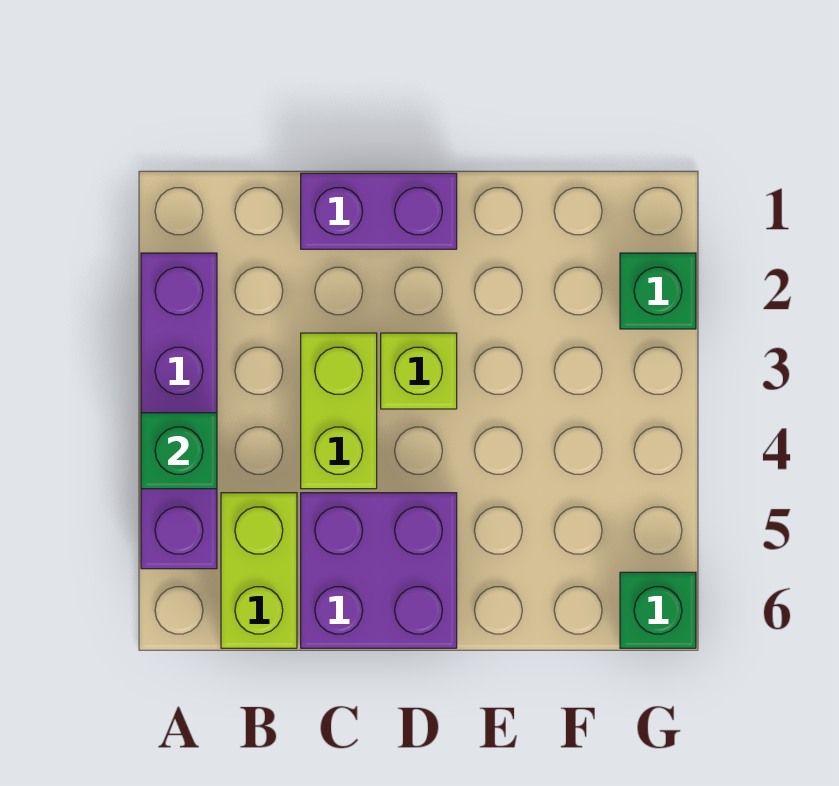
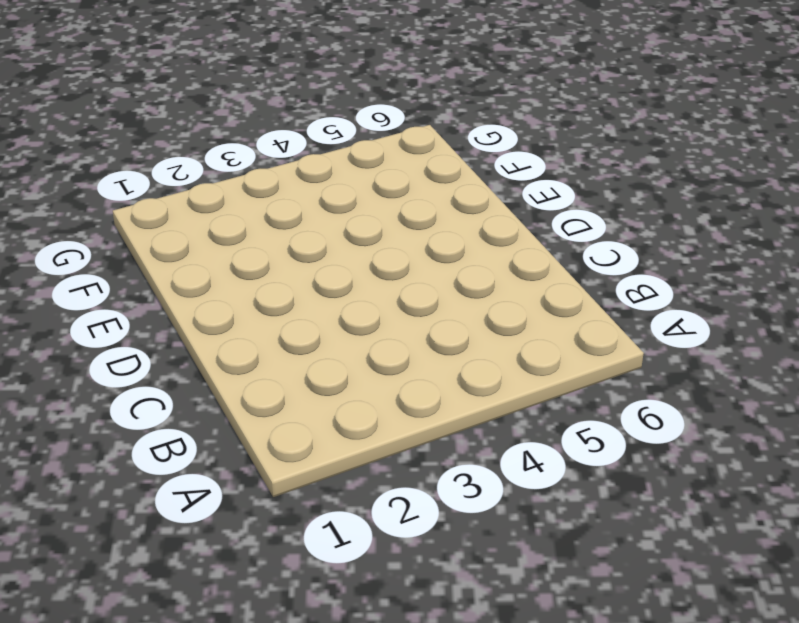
none -> purple brick A2:A5 level 1
none -> lime brick B5:B6 level 1

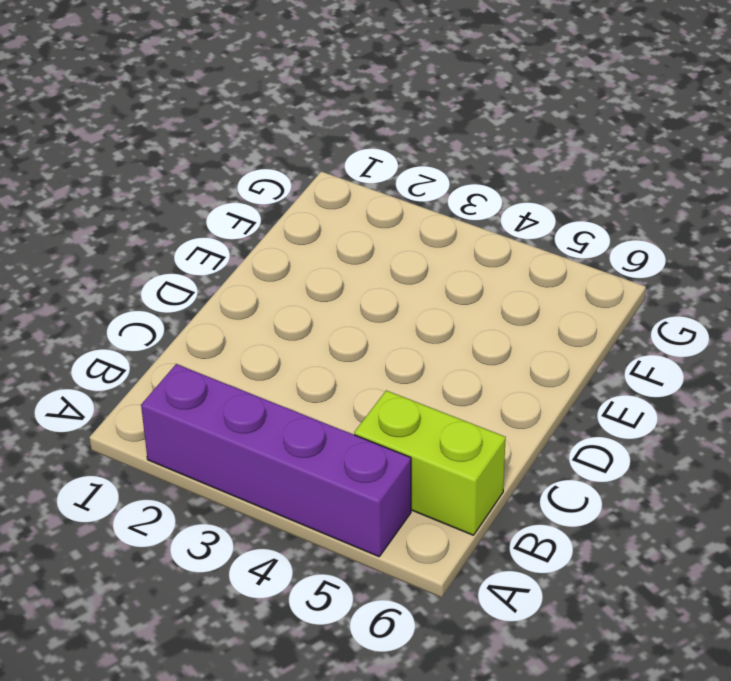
none -> purple brick C1:D1 level 1
none -> lime brick C3:C4 level 1

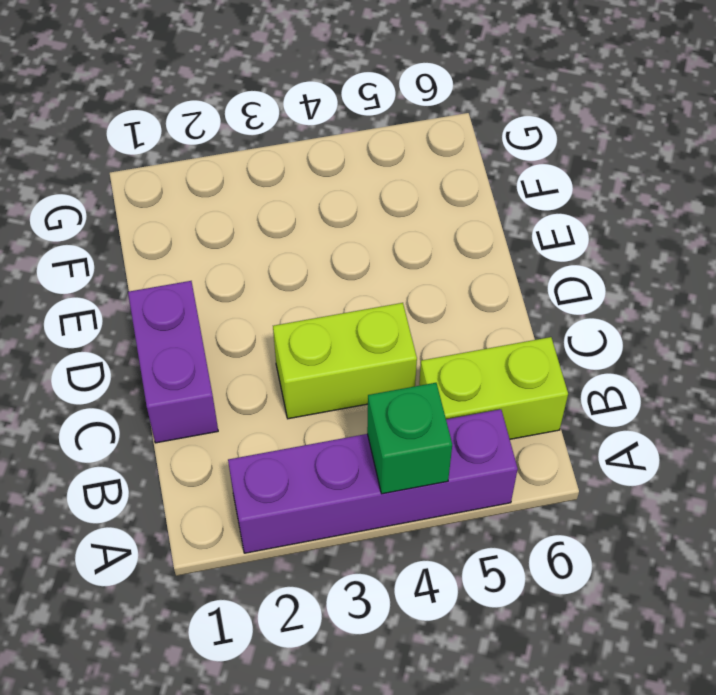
none -> purple brick C5:D6 level 1
none -> lime brick D3 level 1

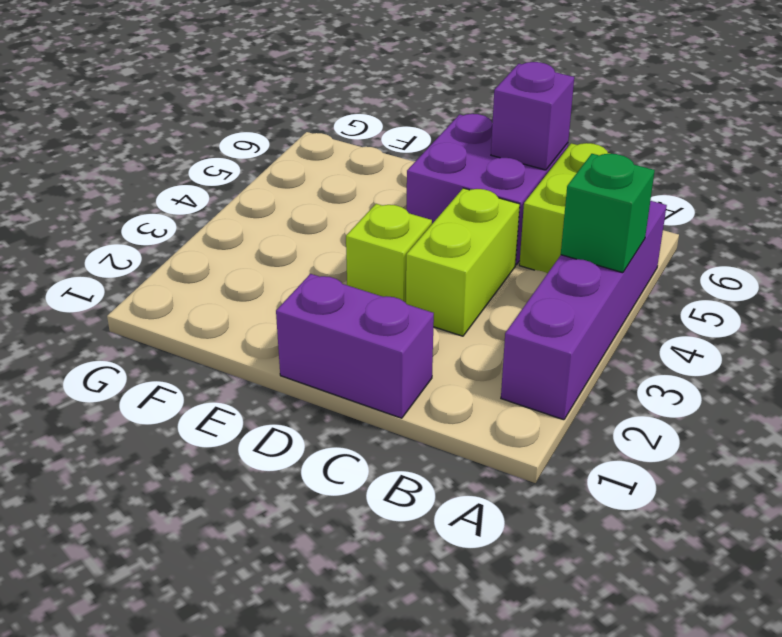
purple brick C6 level 2 -> none
none -> green brick G2 level 1
none -> green brick G6 level 1

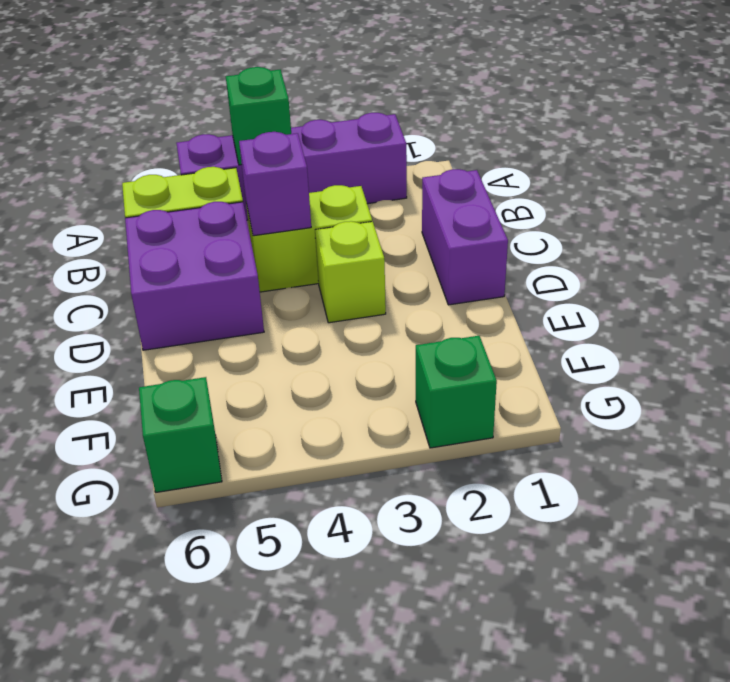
purple brick C4 level 2 -> none

